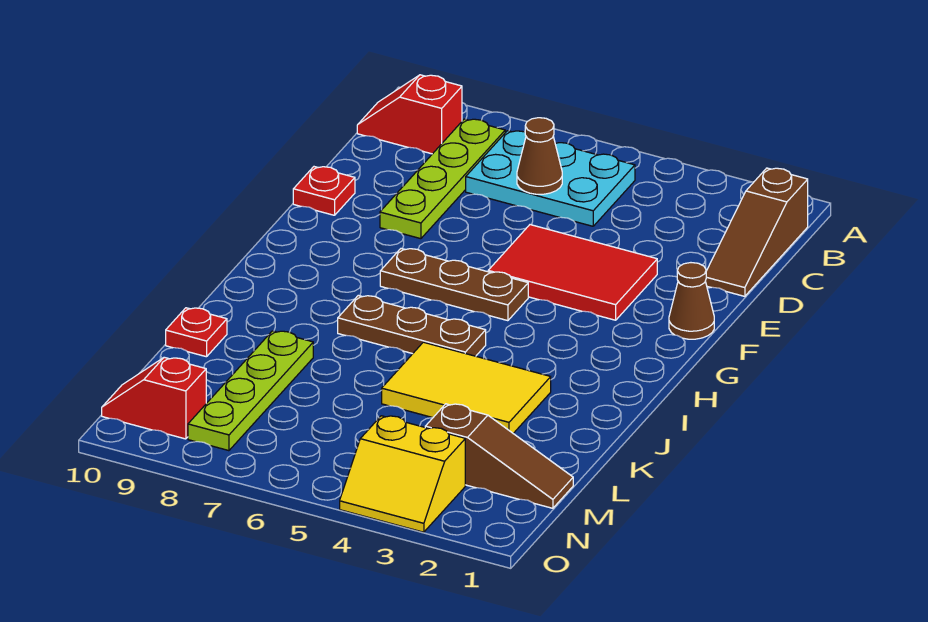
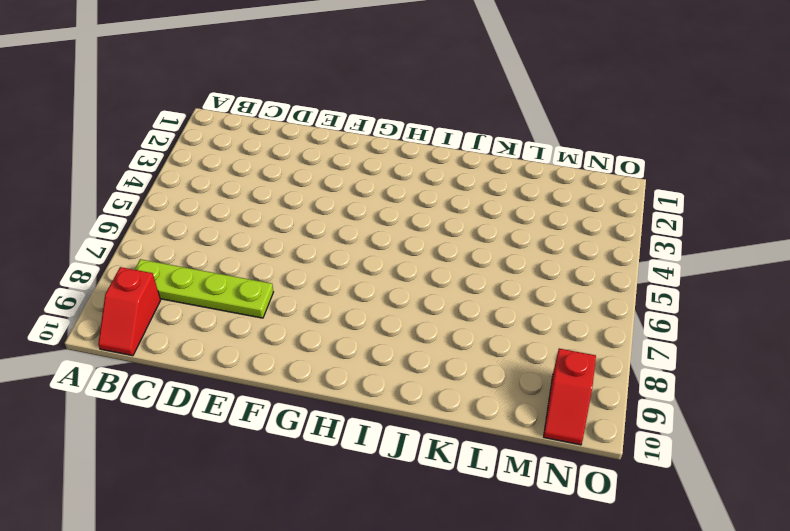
none -> brown slope B1:D1 level 1 top B
none -> cyan plate B5:C7 level 1
none -> red tile E3:F5 level 1

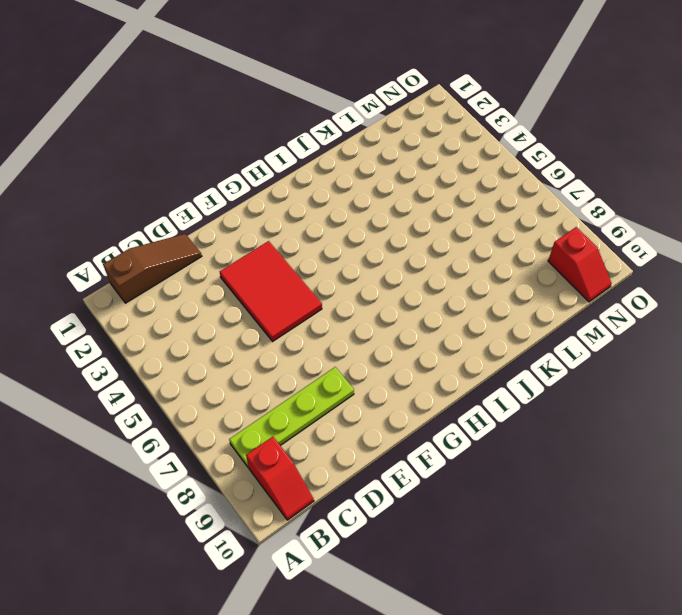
none -> cyan plate B5:C7 level 1
none -> red plate E10 level 1
none -> brown cone F1 level 1

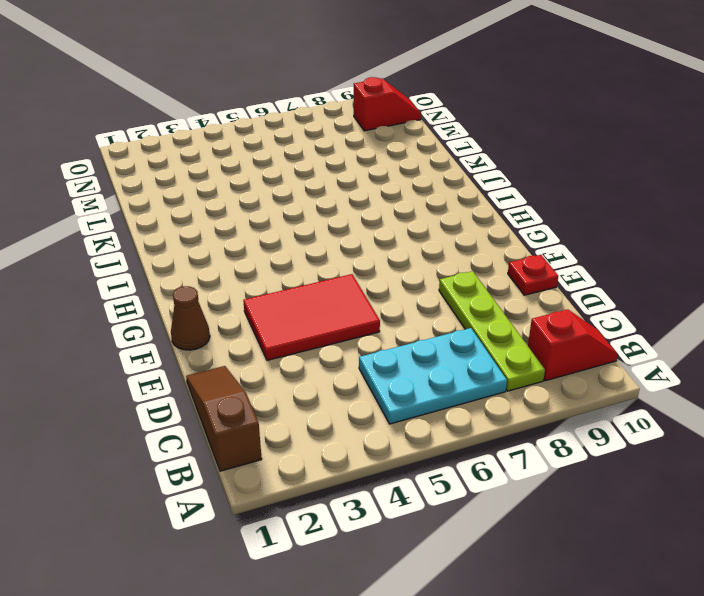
none -> brown plate G5:G7 level 1
none -> brown plate I5:I7 level 1
none -> yellow tile J3:K5 level 1

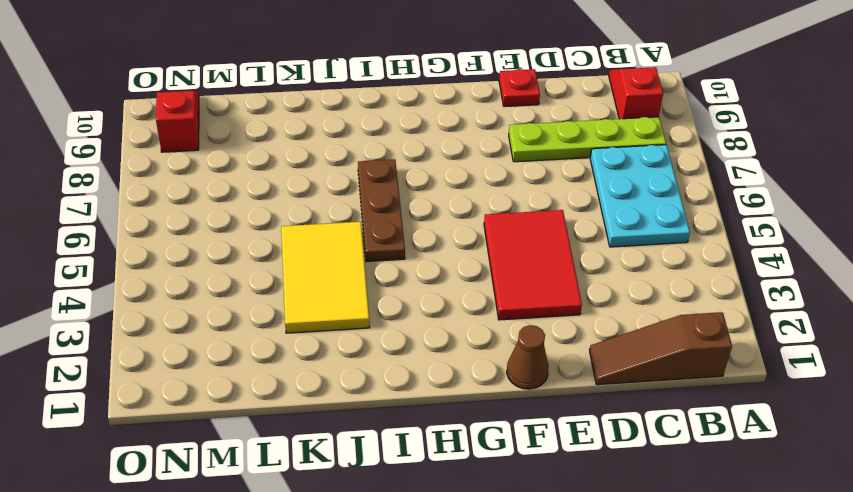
none -> brown plate G5:G7 level 1
none -> lime plate K8:N8 level 1
none -> red plate K10 level 1

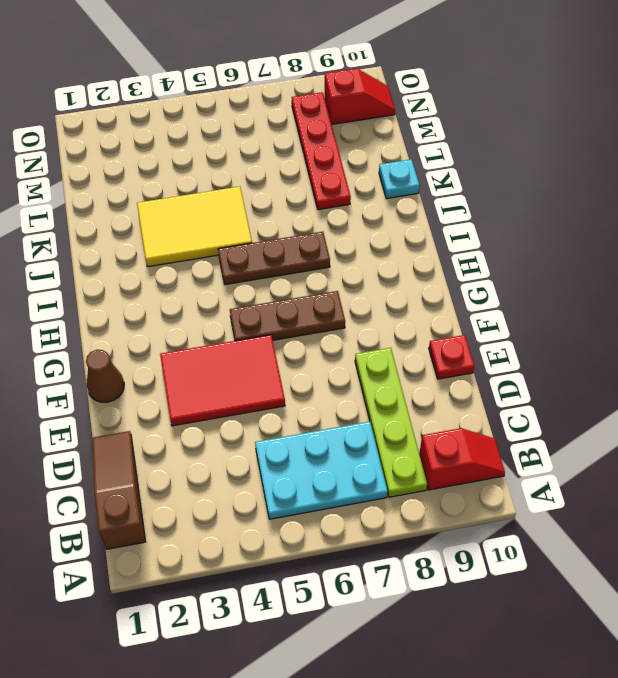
red plate K8:N8 level 1 -> lime plate K8:N8 level 1
cyan plate K10 level 1 -> red plate K10 level 1
none -> brown slope M1:M3 level 1 top 3
none -> yellow slope N3:O4 level 1 top N
none -> brown cone C6 level 2

